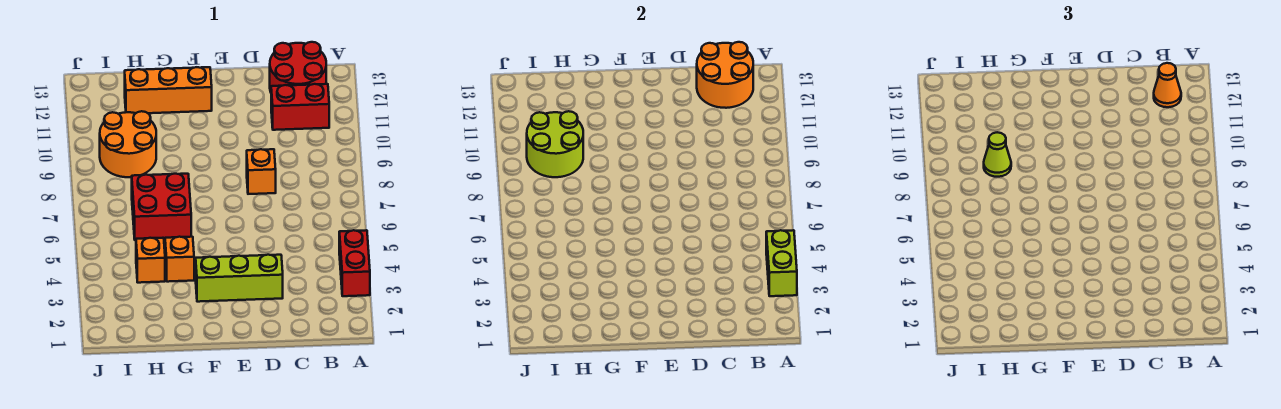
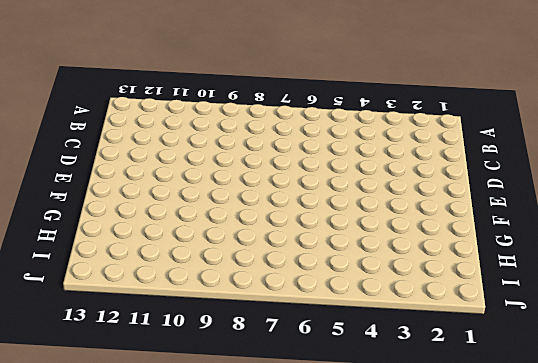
none -> red brick A3:A4 level 1
none -> red brick B11:C11 level 1
none -> red round brick B12:C13 level 1

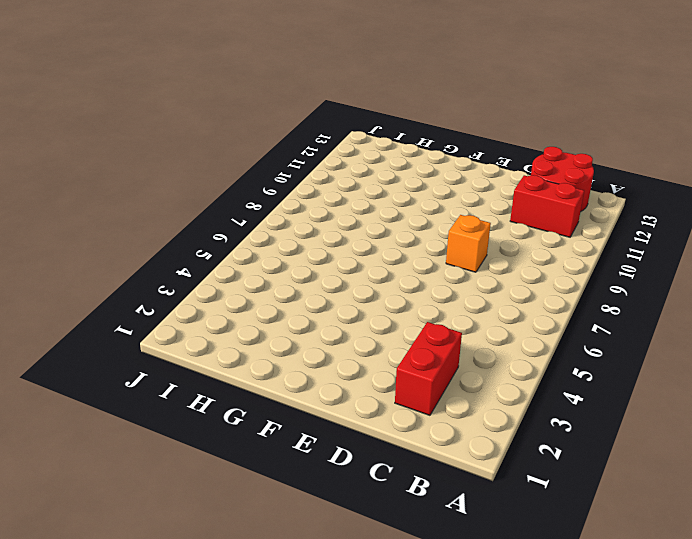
red brick C2:C3 level 1 -> red brick A3:A4 level 1
none -> lime brick D3:F3 level 1
none -> orange brick F12:H12 level 1
none -> orange brick G4 level 1

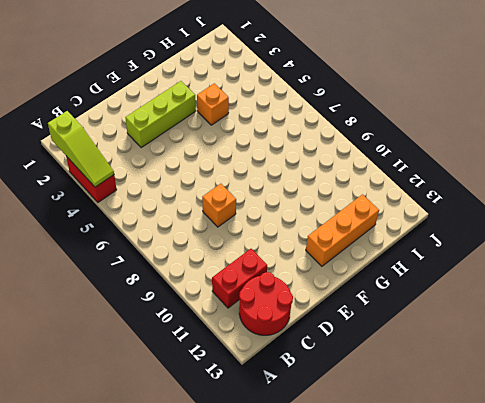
lime slope A2:A4 level 2 top 2 -> lime brick A3:A4 level 2
none -> red brick G6:H7 level 1
none -> orange brick H4 level 1
none -> orange round brick H9:I10 level 1

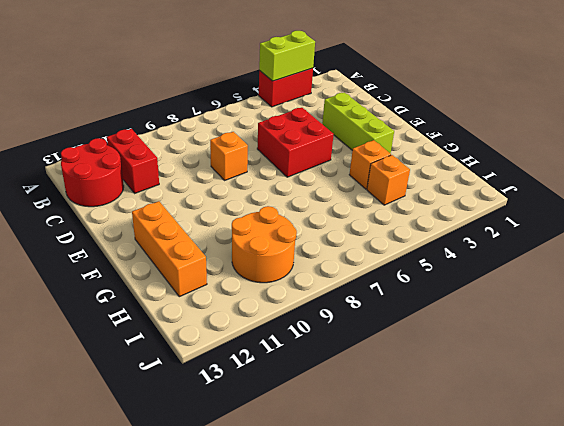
red brick D5:E6 level 1 -> red brick G6:H7 level 1
none -> orange round brick B12:C13 level 2
none -> lime round brick H9:I10 level 2
none -> orange cone B12 level 3

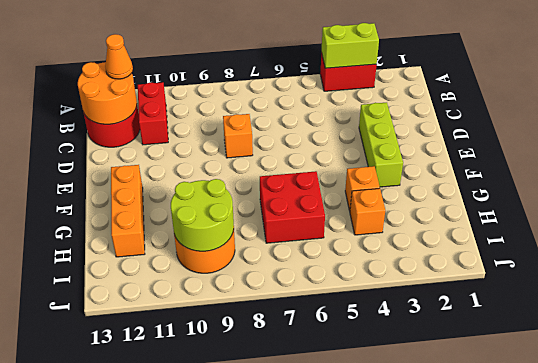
none -> lime cone H9 level 3

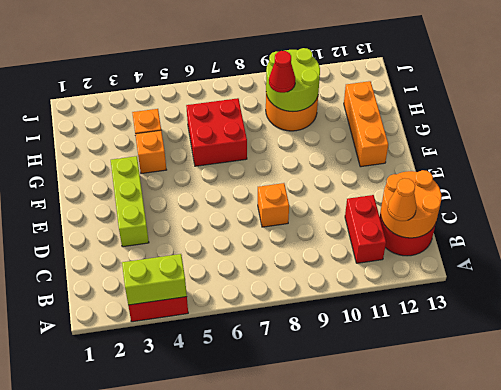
red cone H9 level 3 -> lime cone H9 level 3

